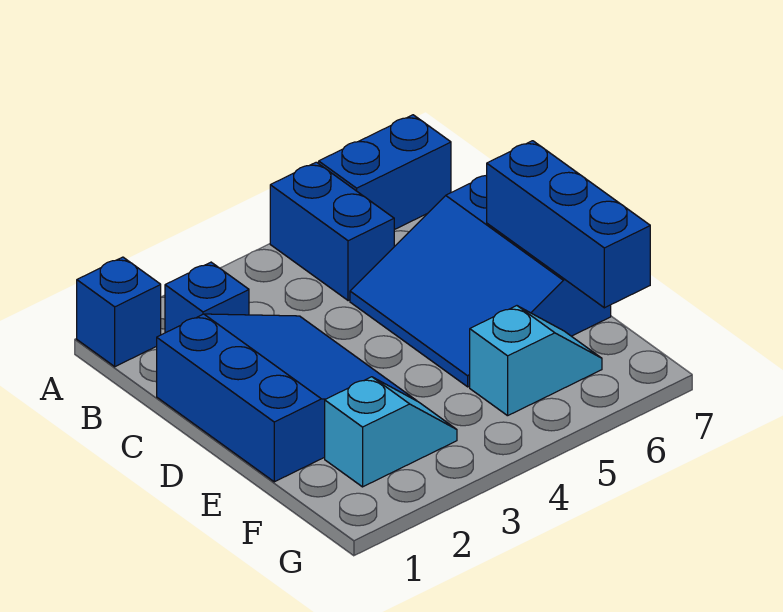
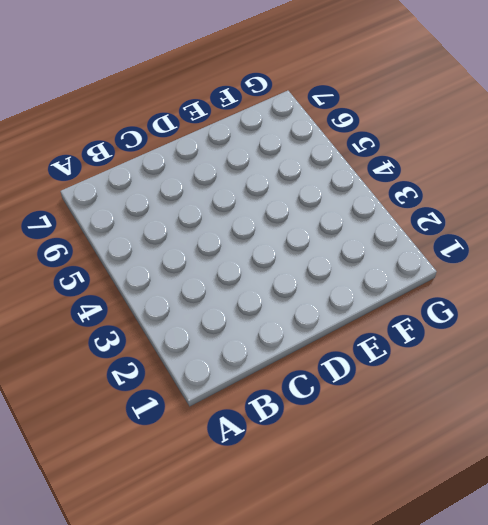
none -> blue brick A1 level 1
none -> blue brick A5:B5 level 1

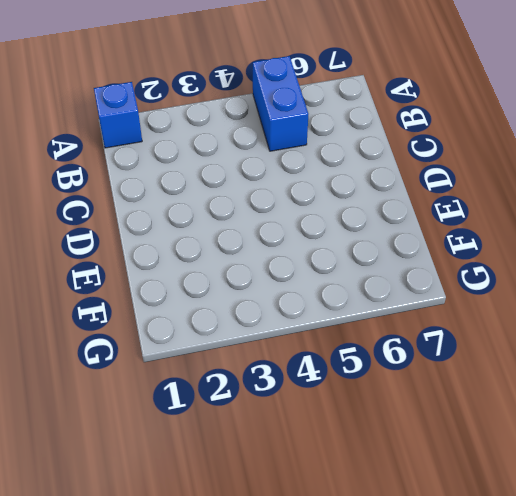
none -> blue brick A6:A7 level 1
none -> blue brick B2 level 1

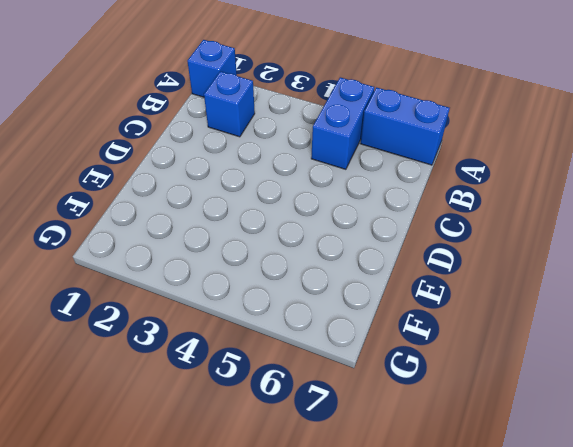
none -> blue slope C1:E3 level 1 top 1
none -> blue slope C5:E7 level 1 top 7

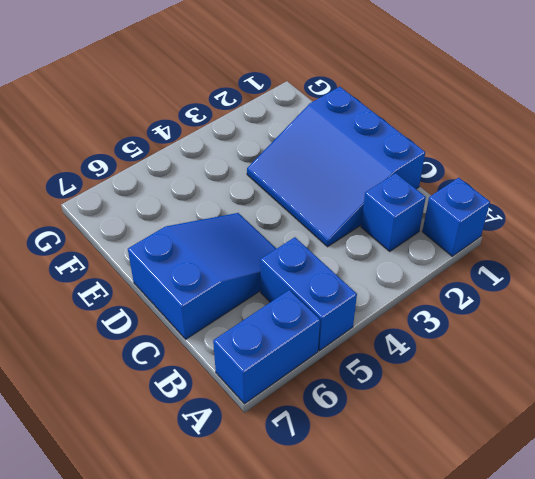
blue slope C5:D7 level 1 top 7 -> blue slope C5:E7 level 1 top 7
none -> cyan slope F2:F3 level 1 top 2
none -> cyan slope F5:F6 level 1 top 5

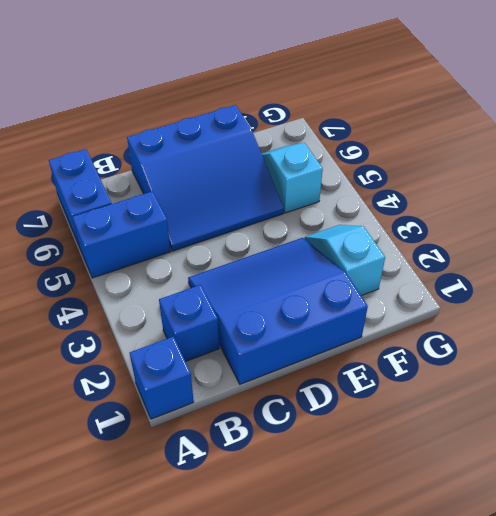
none -> blue brick D7:F7 level 2

